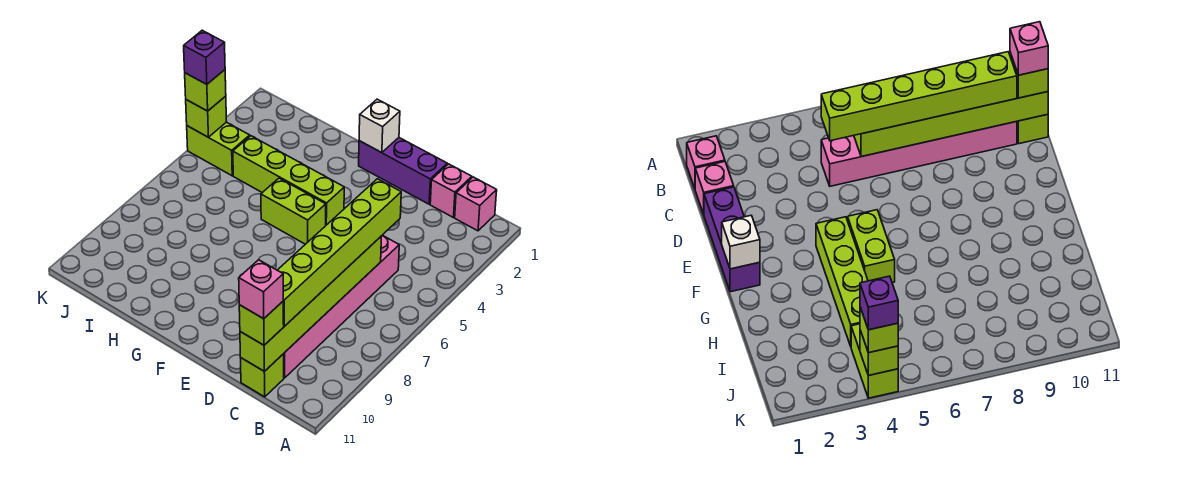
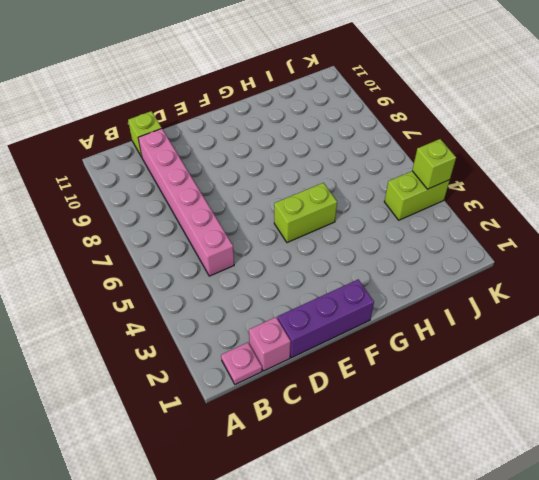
pink plate B1 level 1 -> pink brick B1 level 1
none -> lime brick F4:I4 level 1
none -> lime brick C6:C11 level 2
none -> white brick F1 level 2

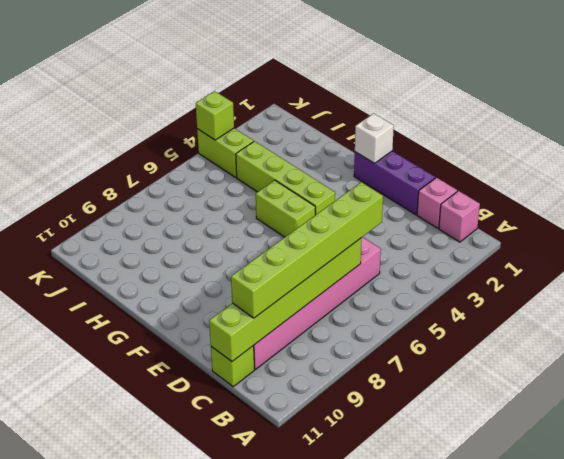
none -> lime brick C11 level 3
none -> lime brick K4 level 3
none -> pink brick C11 level 4

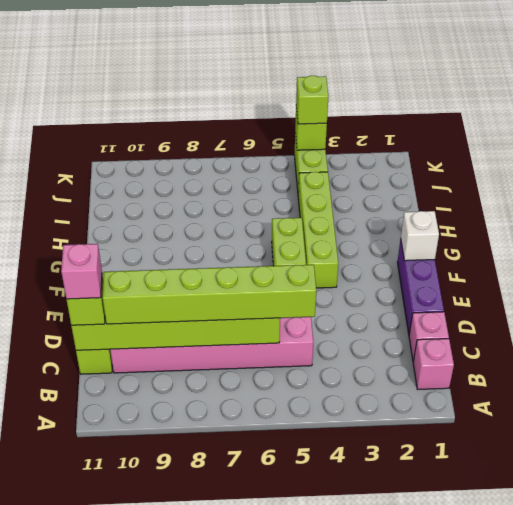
none -> purple brick K4 level 4

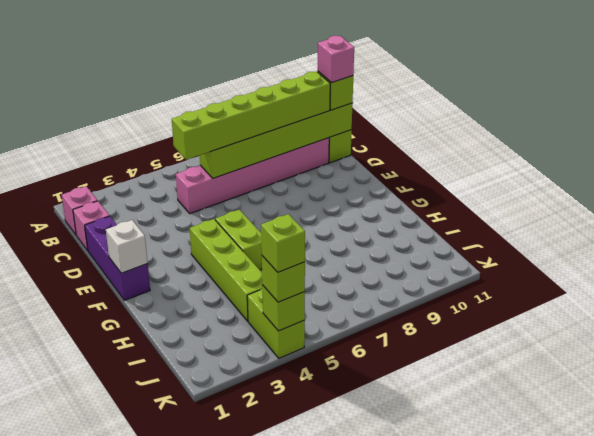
lime brick K4 level 4 -> purple brick K4 level 4

